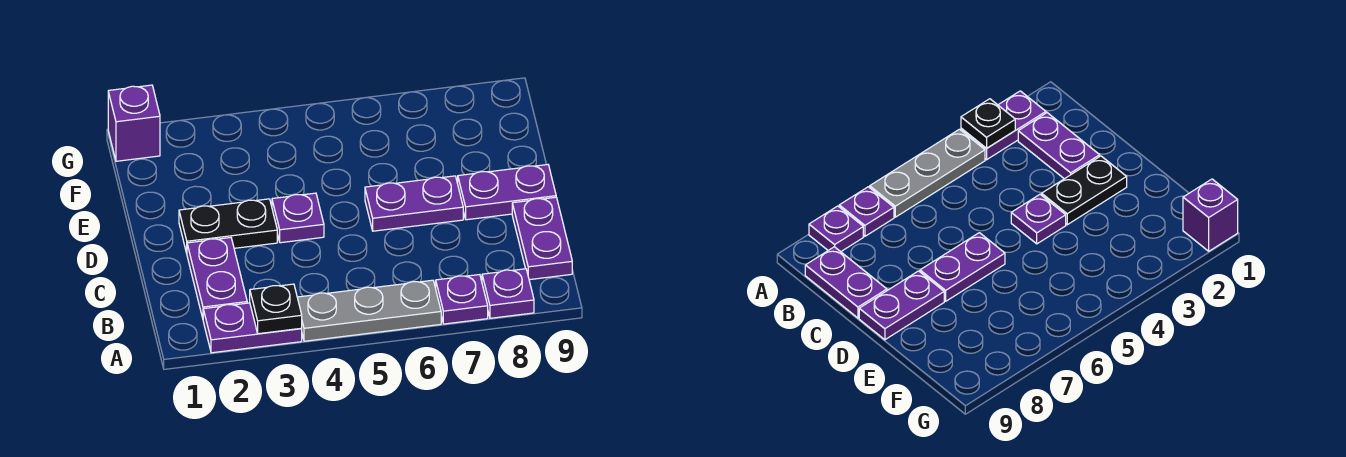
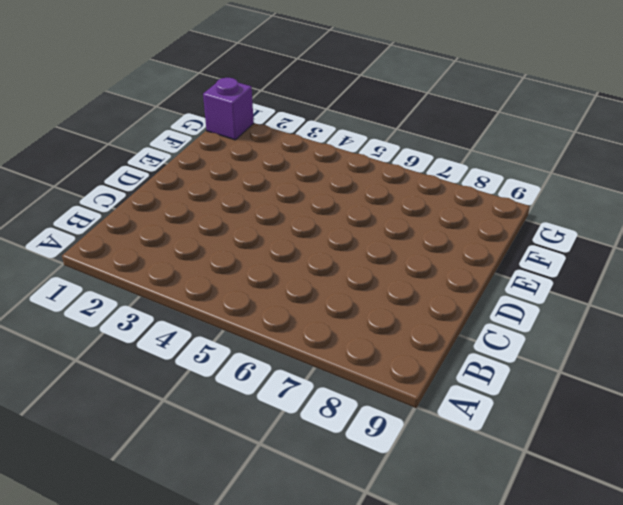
none -> purple plate A2:A3 level 1
none -> grey plate A4:A6 level 1
none -> purple plate A7 level 1

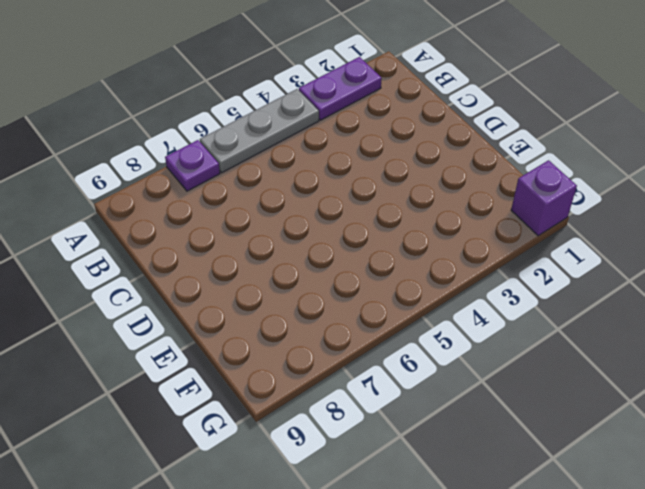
none -> purple plate A8 level 1
none -> purple plate B2:C2 level 1
none -> purple plate B9:C9 level 1

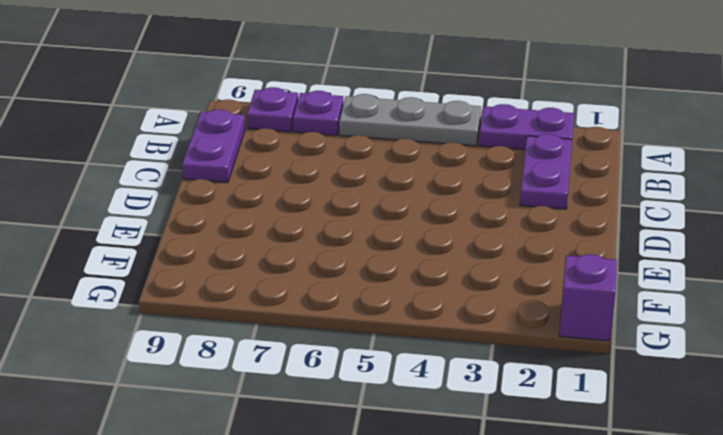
none -> black plate D2:D3 level 1
none -> purple plate D4 level 1
none -> purple plate D6:D7 level 1

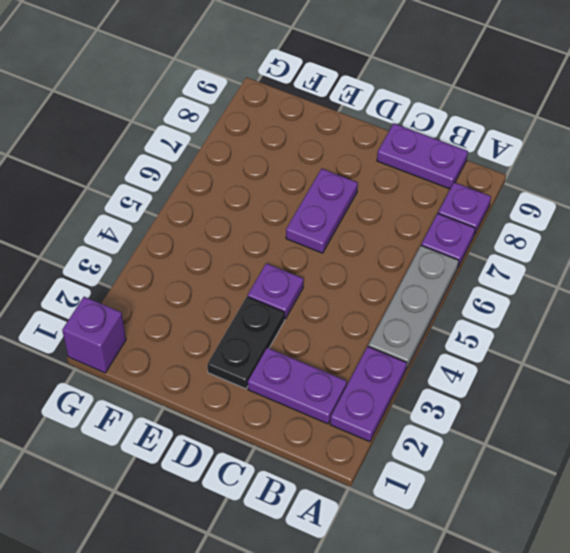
none -> purple plate D8:D9 level 1
none -> black plate A3 level 2

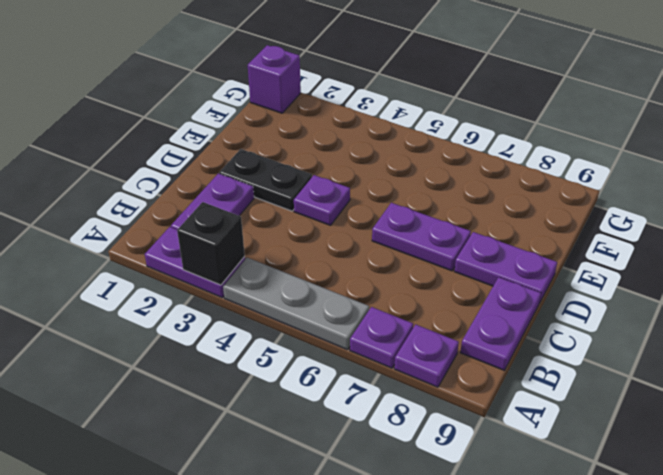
black brick A3 level 2 -> black plate A3 level 2

